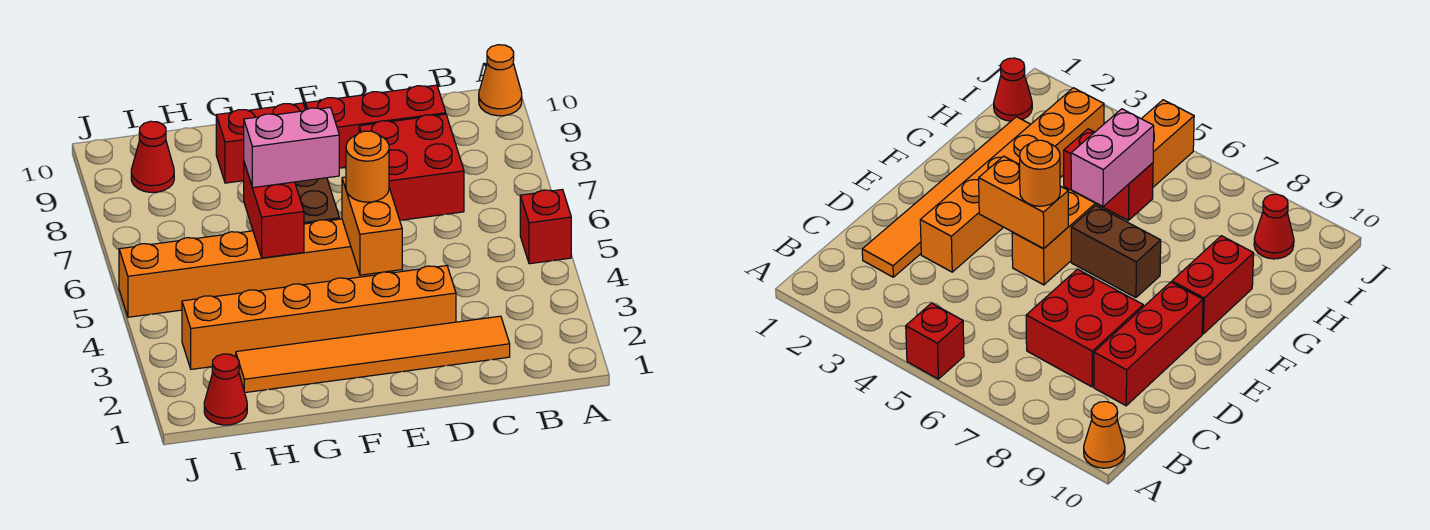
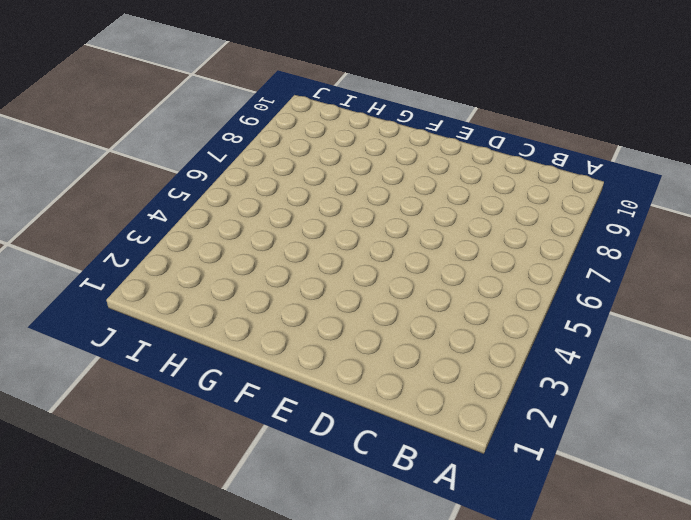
none -> red brick A5 level 1
none -> orange cone A10 level 1
none -> orange tile C2:H2 level 1

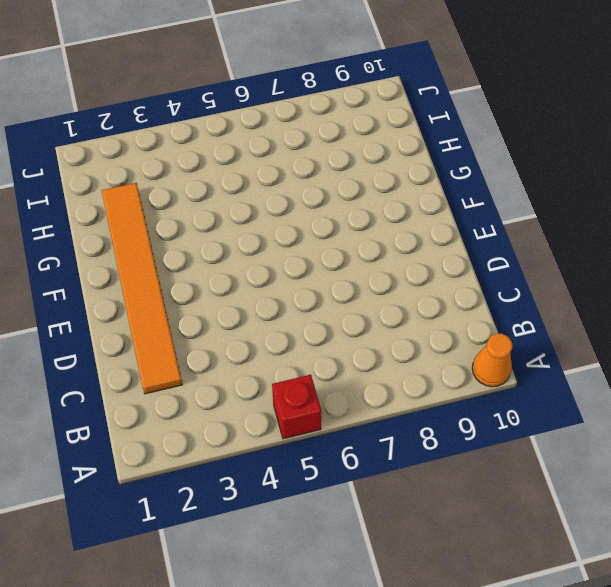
none -> red brick C7:D8 level 1
none -> red brick C9:E9 level 1
none -> orange brick D3:I3 level 1

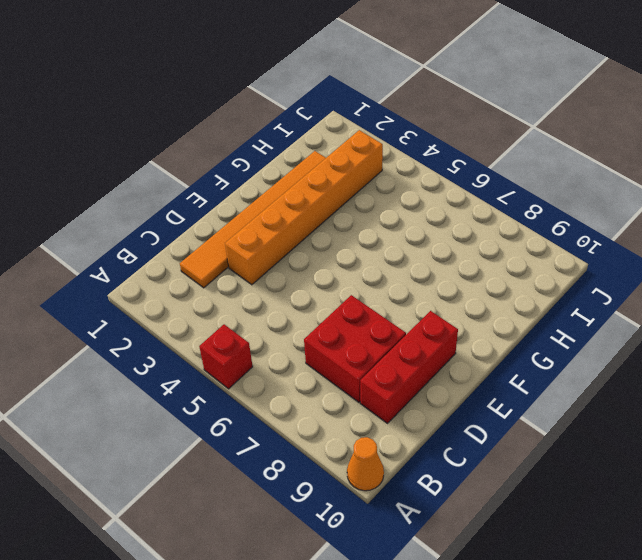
none -> orange brick E5:J5 level 1
none -> brown brick F6:F7 level 1
none -> red brick F9:G9 level 1

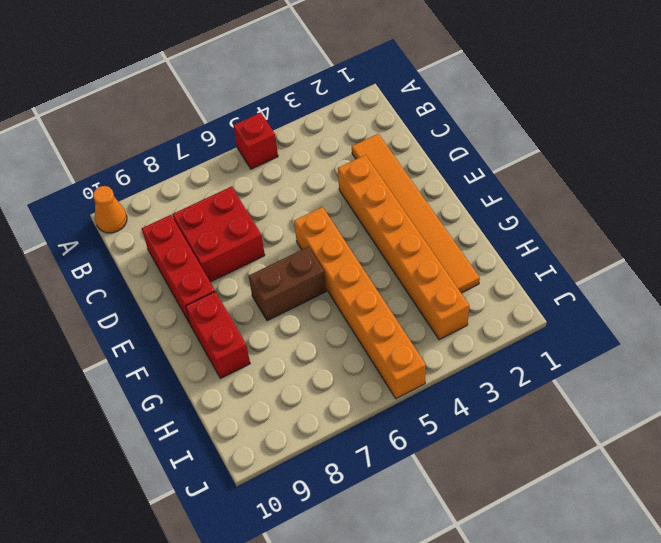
none -> red cone I1 level 1
none -> red cone I9 level 1
none -> orange brick E4:E5 level 2

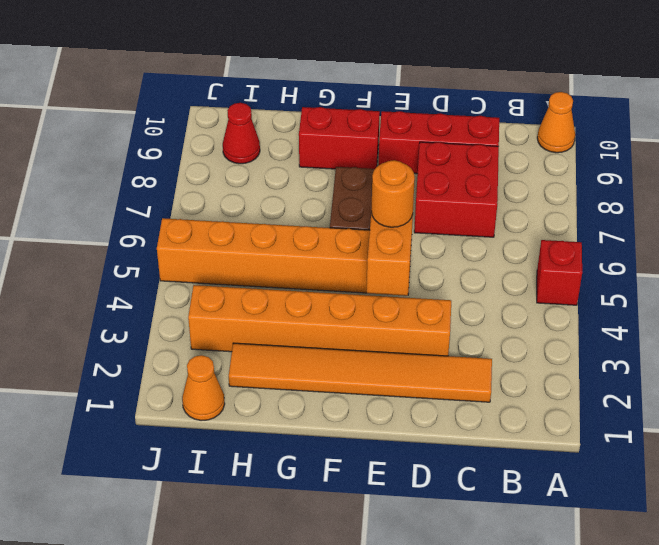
orange cone I1 level 1 -> red cone I1 level 1
none -> red brick G5:G6 level 2
none -> pink brick F6:G6 level 3

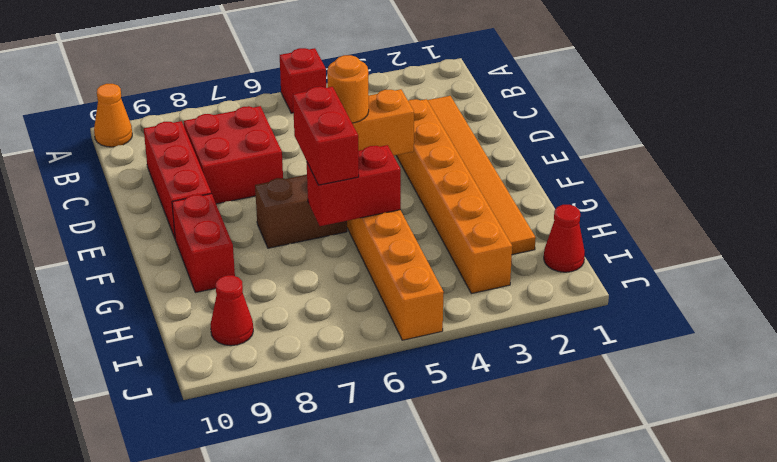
red brick F6:G6 level 3 -> pink brick F6:G6 level 3

